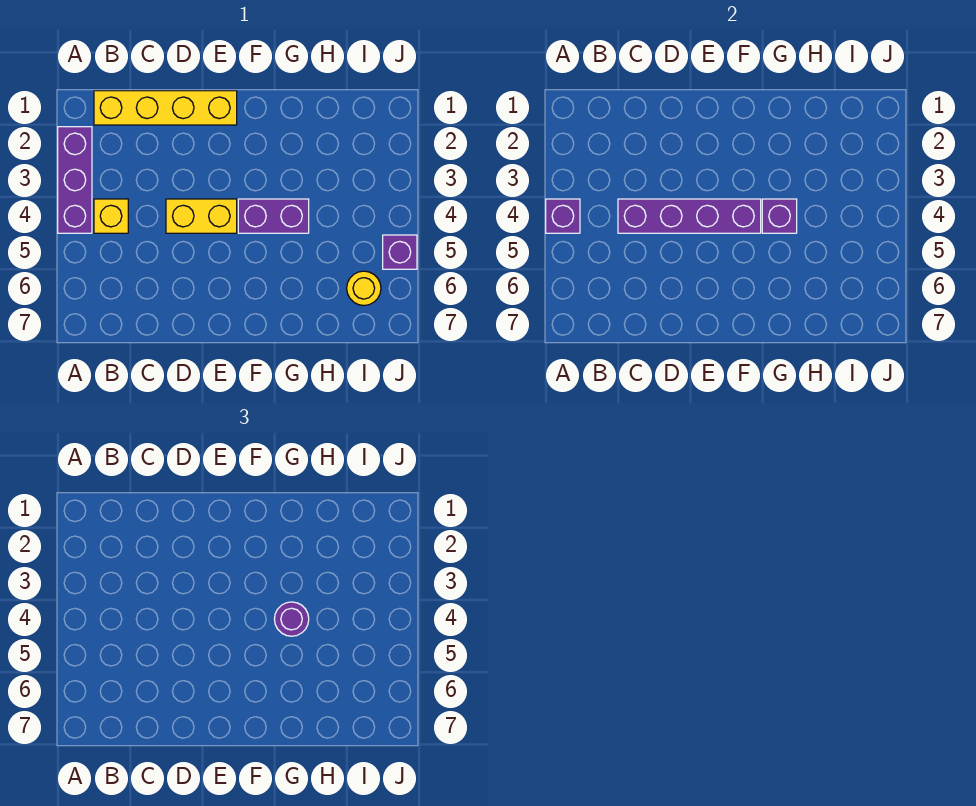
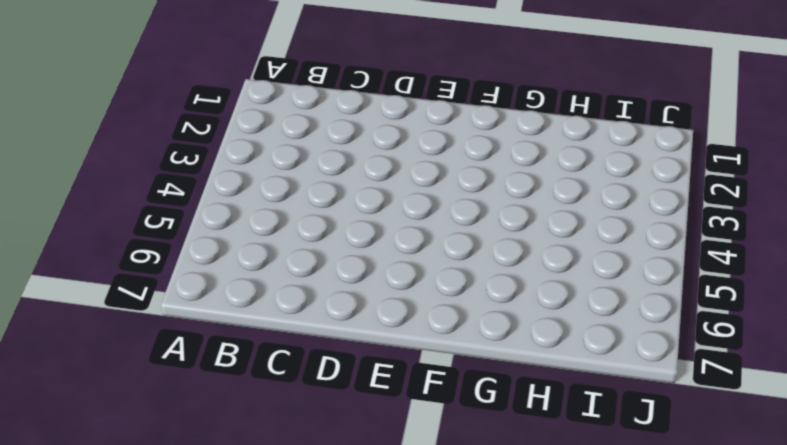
none -> purple brick A2:A4 level 1
none -> yellow brick B1:E1 level 1

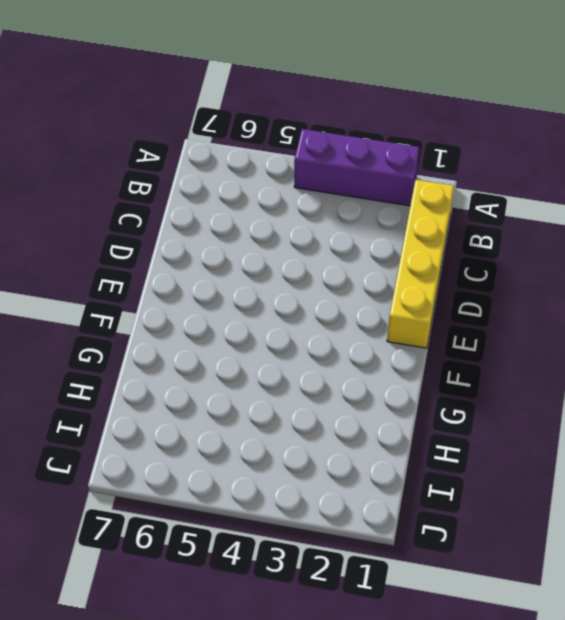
none -> yellow brick B4 level 1
none -> yellow brick D4:E4 level 1

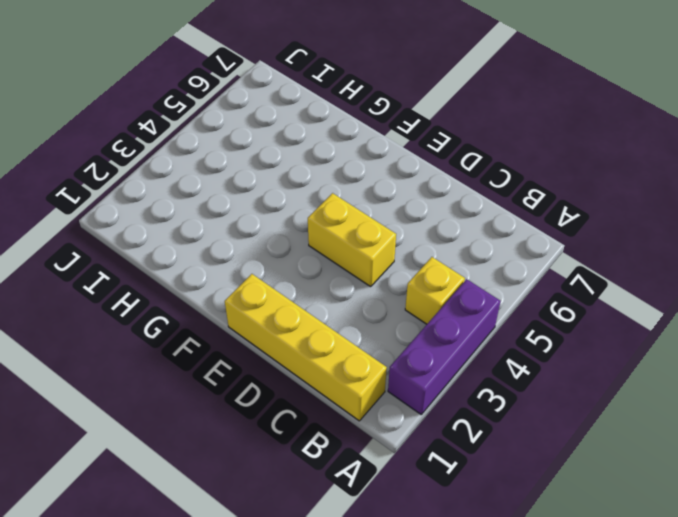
none -> purple brick F4:G4 level 1
none -> yellow round brick I6 level 1

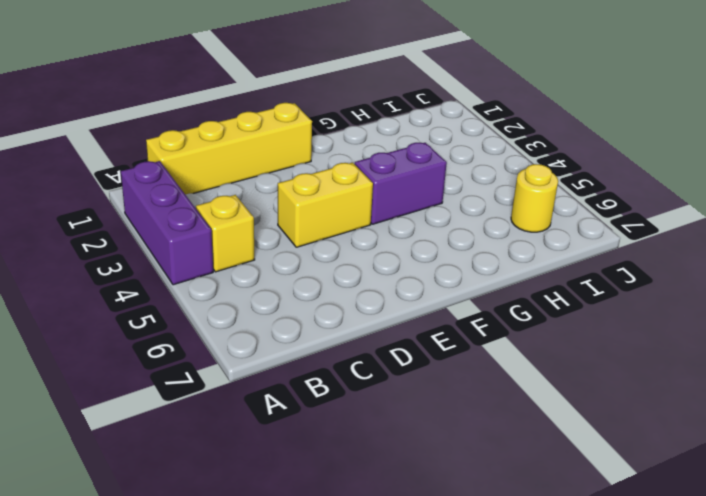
none -> purple brick J5 level 1
none -> purple brick A4 level 2

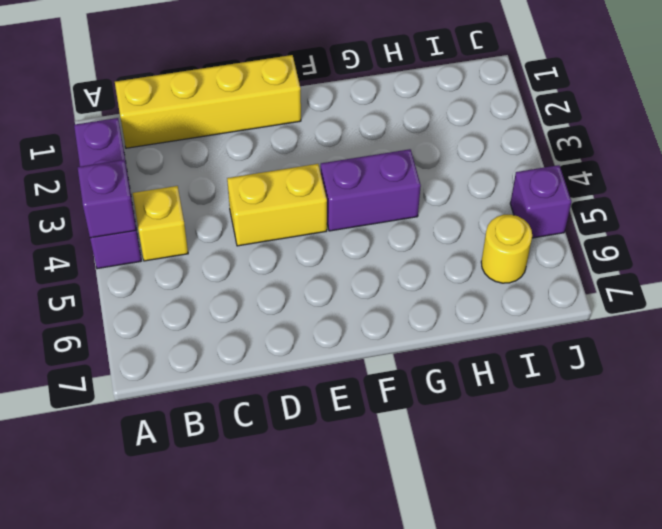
none -> purple brick C4:F4 level 2
none -> purple brick G4 level 2

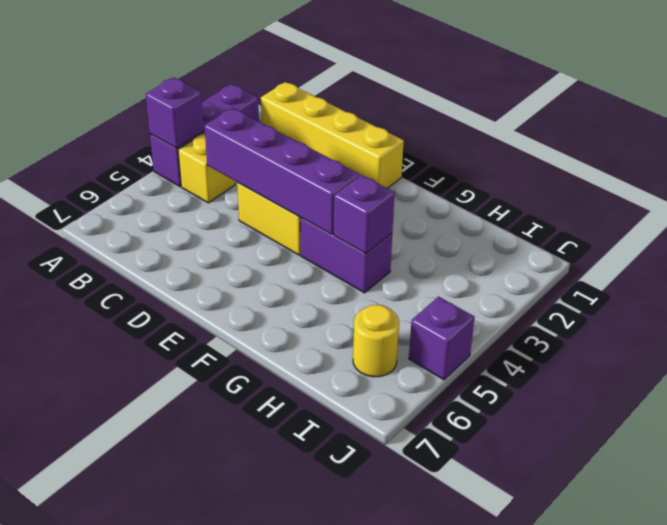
none -> purple round brick G4 level 3

